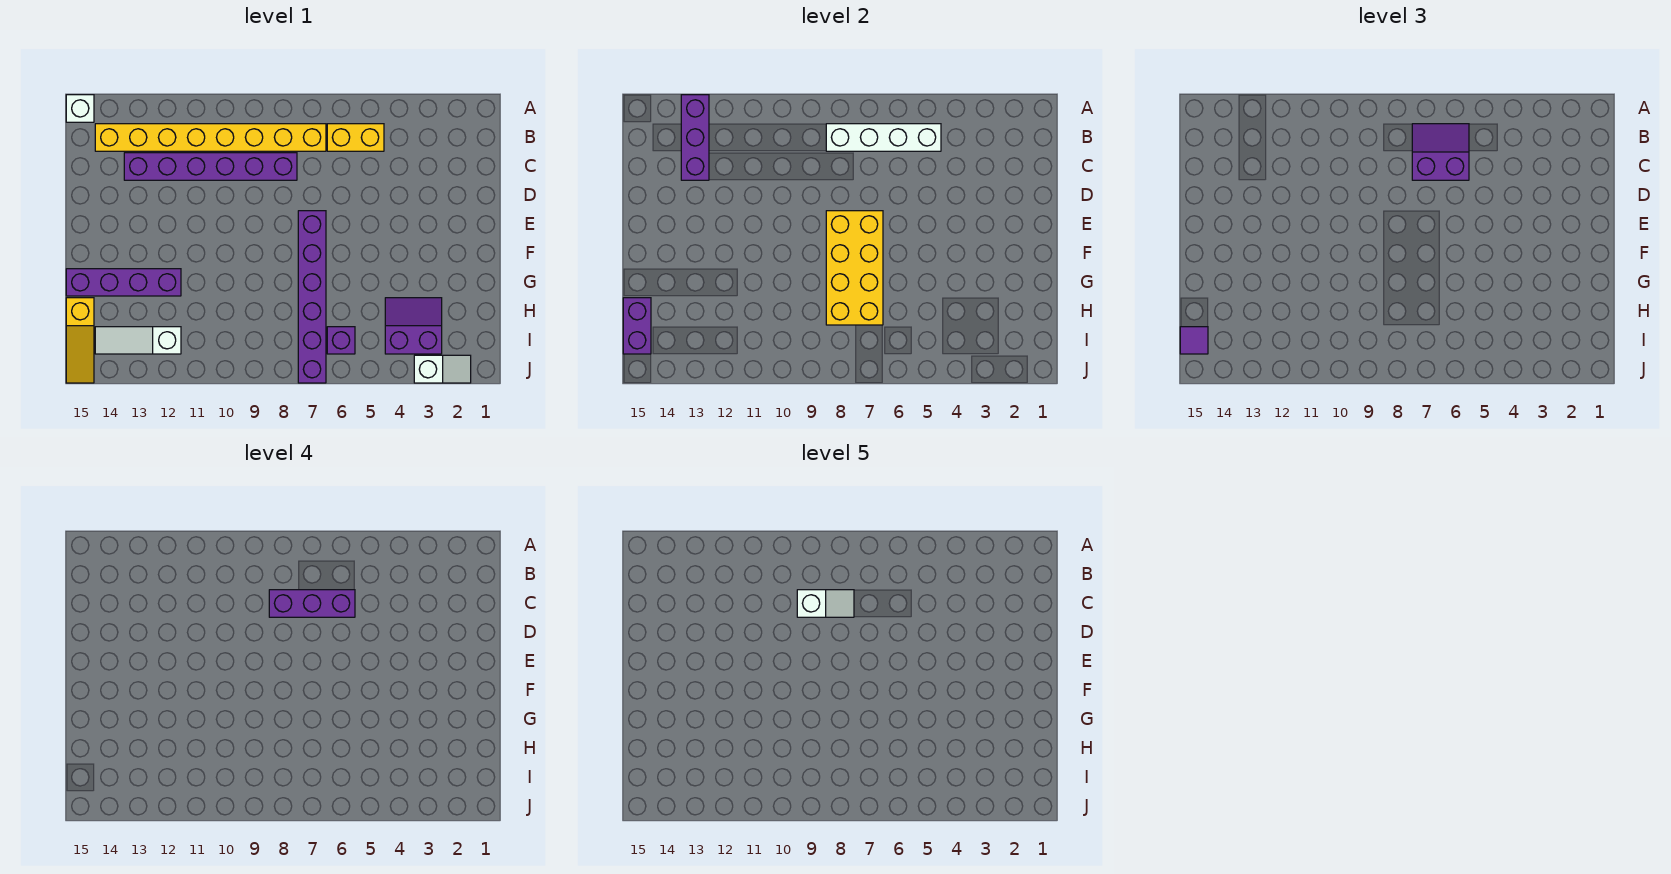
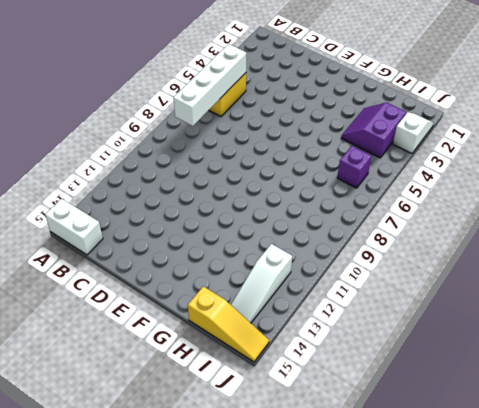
white brick A15:B15 level 1 -> white brick A15 level 1
none -> yellow brick B7:B14 level 1
none -> purple brick C8:C13 level 1
none -> purple brick E7:J7 level 1

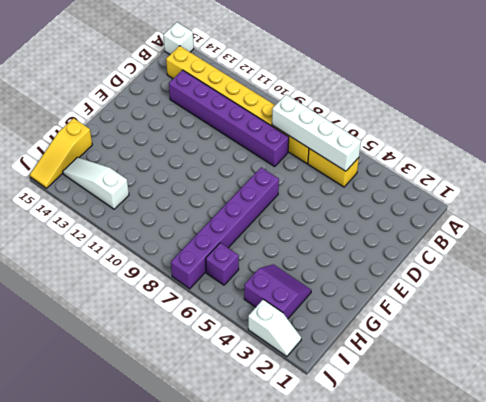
none -> purple brick G12:G15 level 1
none -> purple brick A13:C13 level 2
none -> yellow brick E7:H8 level 2

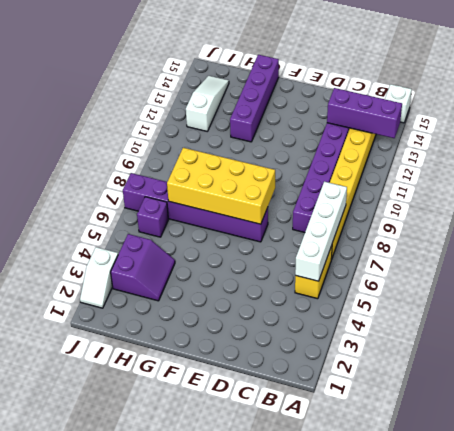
none -> yellow slope H15:J15 level 1 top H
none -> purple brick H15:I15 level 2
none -> purple slope B6:C7 level 3 top C

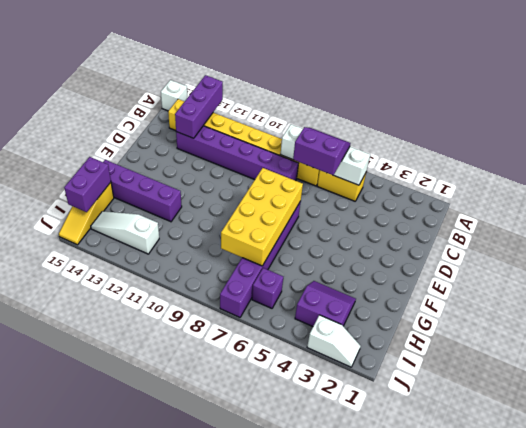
none -> purple tile I15 level 3
none -> purple brick C6:C8 level 4
none -> white slope C8:C9 level 5 top 9

